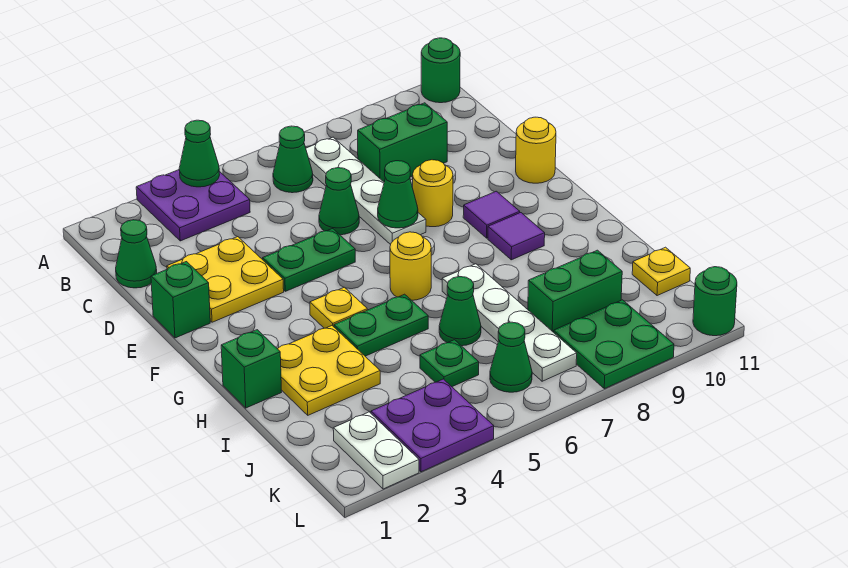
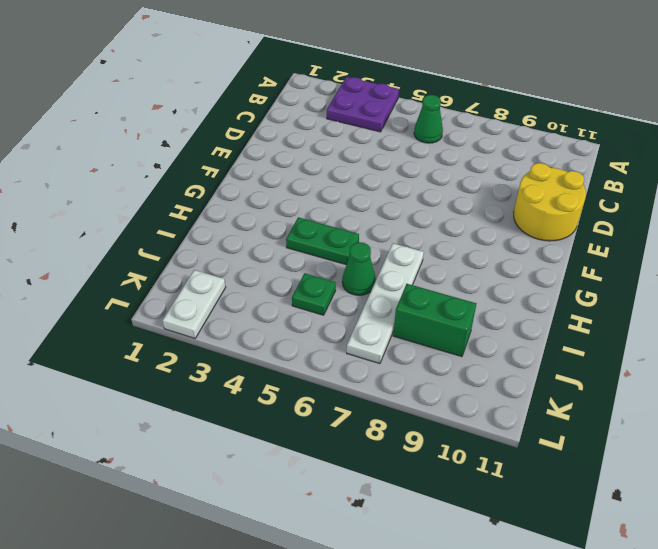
yellow round brick D10:E11 level 1 -> yellow round brick E11 level 1
none -> green round brick A11 level 1
none -> white plate B7:E7 level 1
none -> green cone C1 level 1
none -> green brick C8:C9 level 1

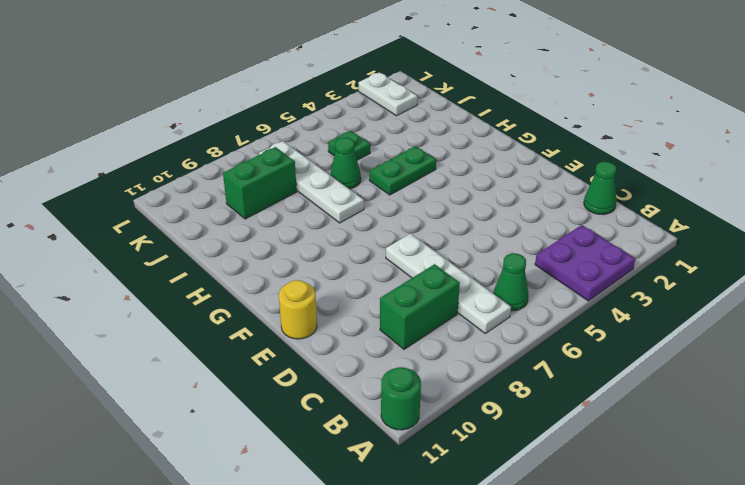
none -> yellow plate D2:E3 level 1
none -> green cone D6 level 1
none -> green brick E1 level 1
none -> green plate E4:E5 level 1

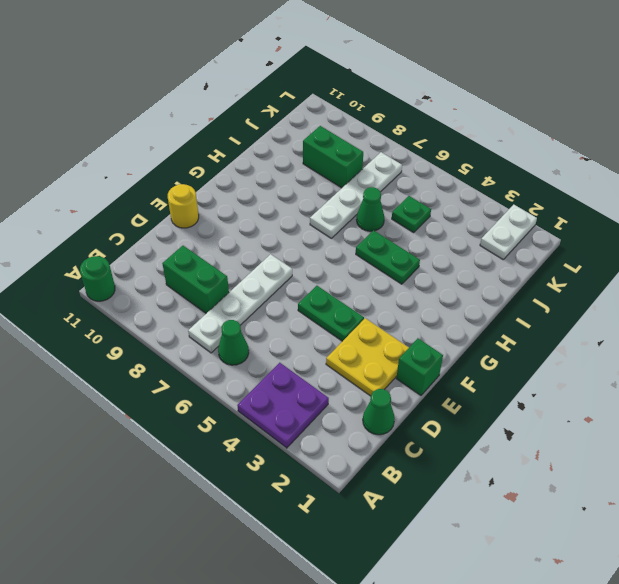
none -> green cone D6 level 1
none -> yellow round brick E8 level 1
none -> purple tile F9 level 1
none -> yellow plate G4 level 1

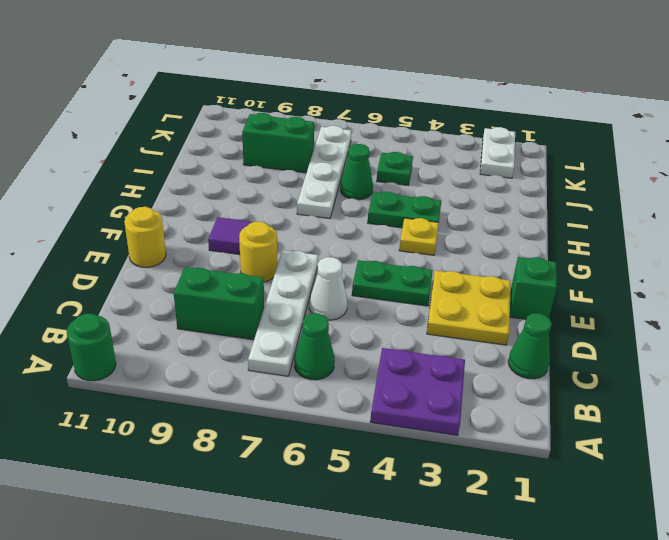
white cone D6 level 1 -> green cone D6 level 1
none -> yellow round brick G6 level 1
none -> purple tile G9 level 1
none -> green brick H1 level 1
none -> yellow plate H2:I3 level 1

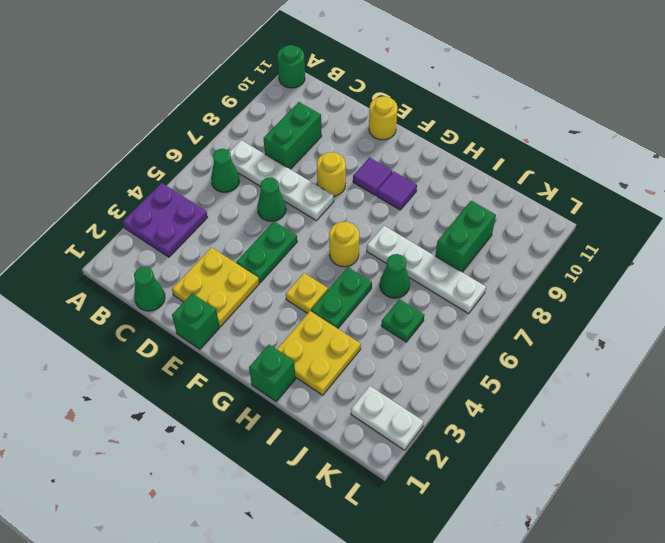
none -> yellow plate J11 level 1
none -> purple plate K3:L4 level 1
none -> green cone K6 level 1
none -> green plate K8:L9 level 1

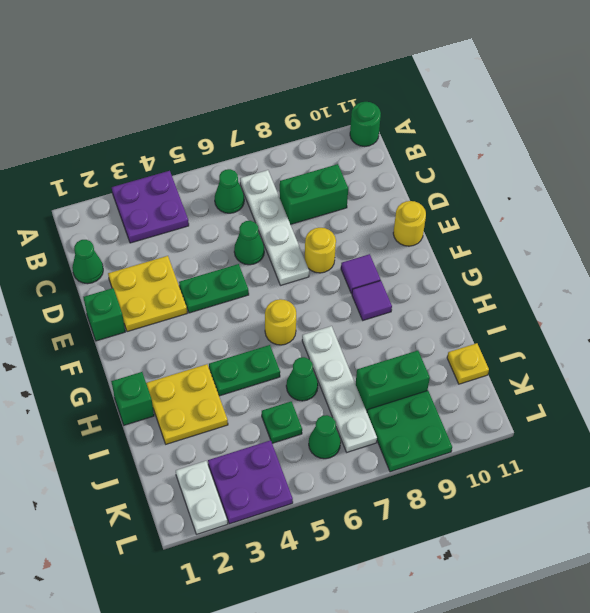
none -> yellow plate G4 level 1
none -> green round brick L11 level 1
none -> green cone A4 level 2
none -> green cone E7 level 2

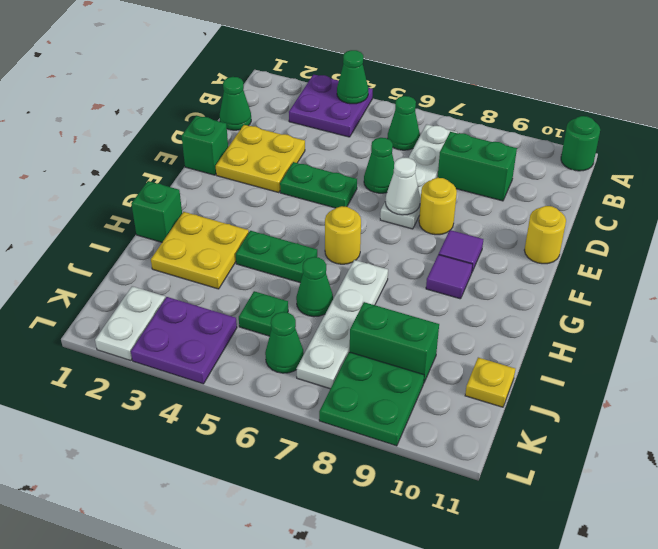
white cone E7 level 2 -> green cone E7 level 2
none -> yellow plate G4 level 1
none -> green round brick L11 level 1

